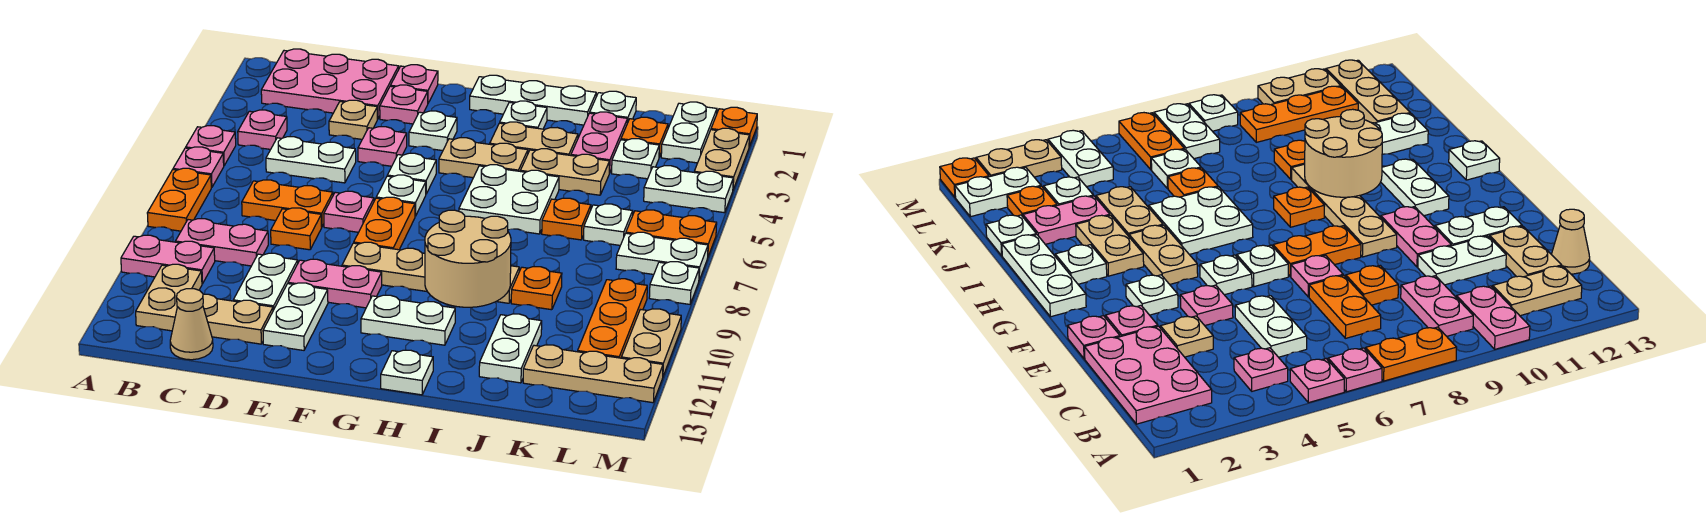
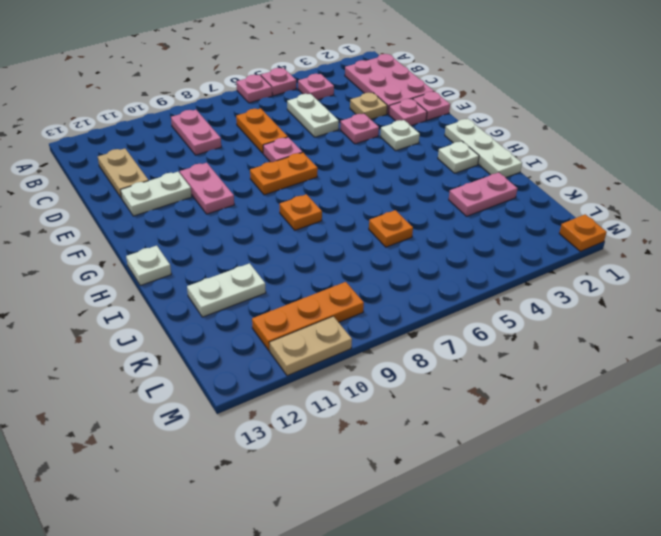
none -> orange plate A7:A8 level 1
none -> pink plate A10:B10 level 1
none -> tan plate B11:B12 level 1
none -> tan cone C13 level 1

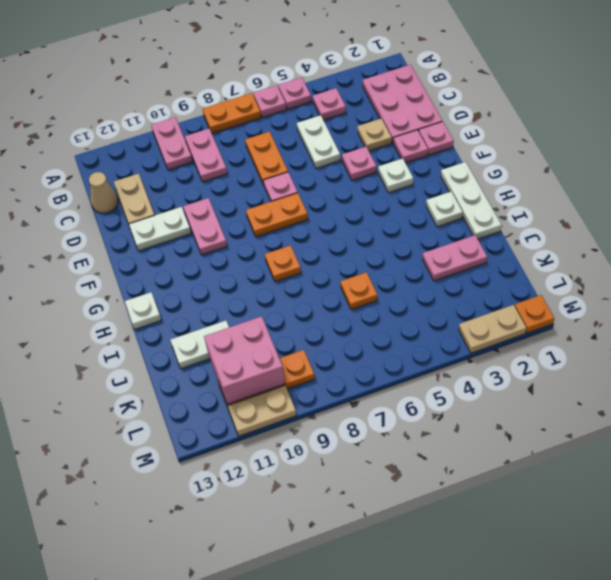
pink brick K10:L11 level 2 -> none
none -> tan plate B11:B12 level 1
none -> orange plate D8 level 1
none -> white plate D10:D11 level 1
none -> white plate F5 level 1

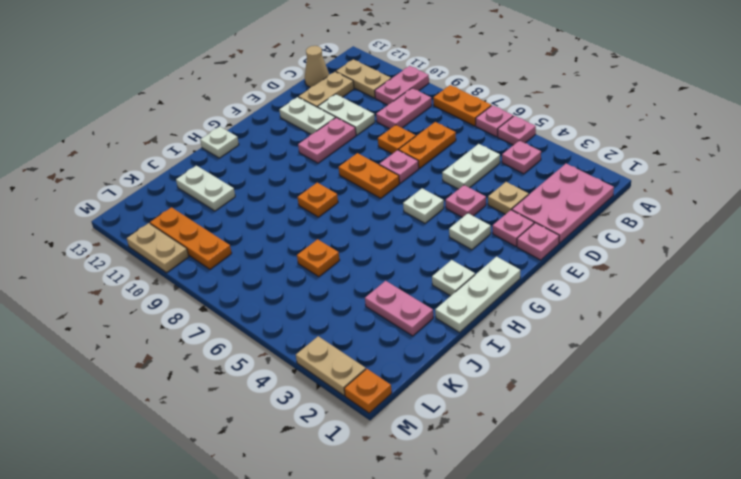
none -> white plate F6 level 1
none -> tan plate F9:I9 level 1
none -> tan plate G4:H4 level 1
none -> white plate G11:H11 level 1

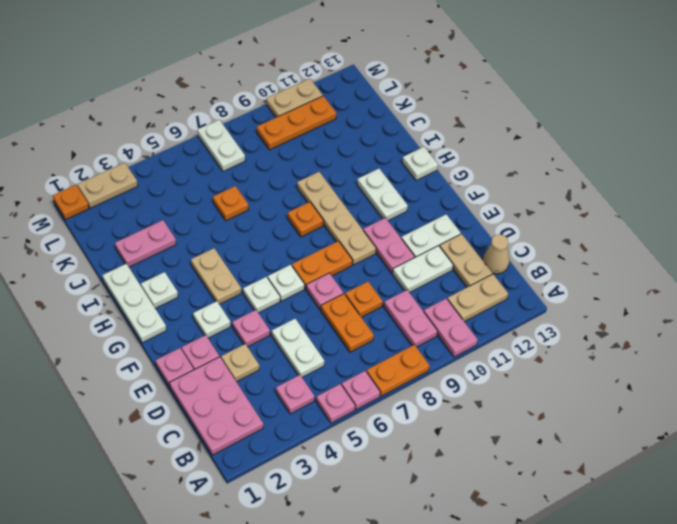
none -> tan plate H3:I3 level 1
none -> white plate H5:I6 level 1
none -> tan plate I4:J4 level 1
none -> white plate J1 level 1

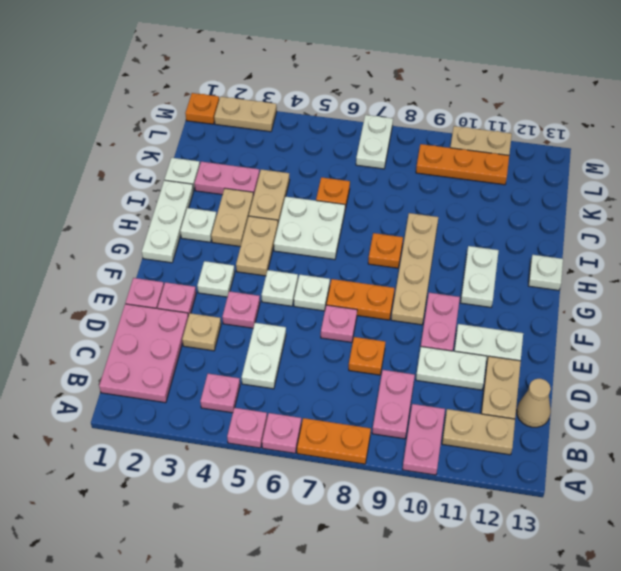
none -> orange plate C7:D7 level 1
none -> orange plate J9 level 1
none -> white plate J11:J12 level 1
none -> orange plate K2 level 1

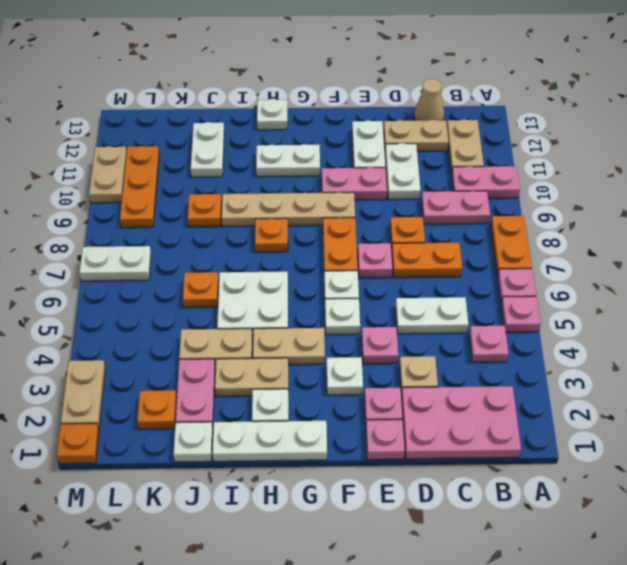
none -> white plate K3 level 1
none -> white plate K6 level 1
none -> tan plate K12:M12 level 1
none -> white plate L1:L2 level 1

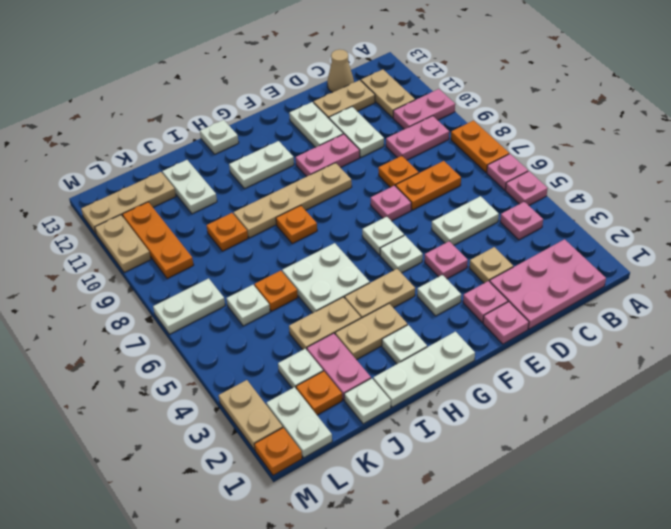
none -> orange plate F7:F8 level 1
none -> white plate L4:M4 level 1
none -> orange plate L6:M6 level 1
none -> white plate M8 level 1

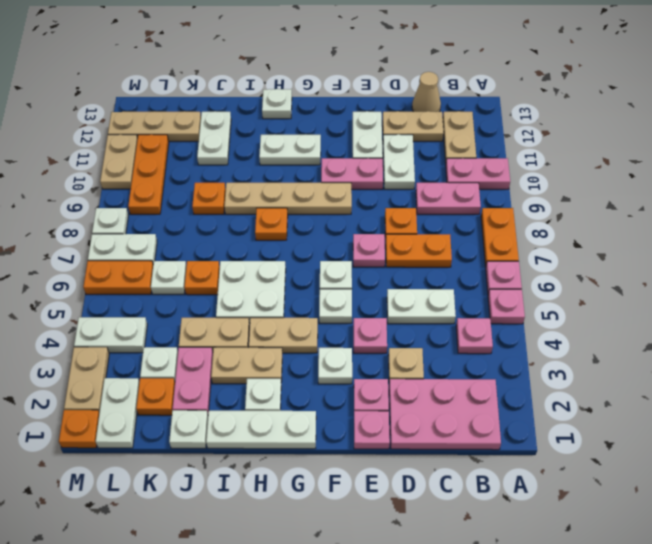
none -> orange plate F7:F8 level 1
none -> tan round brick H9:I10 level 2

